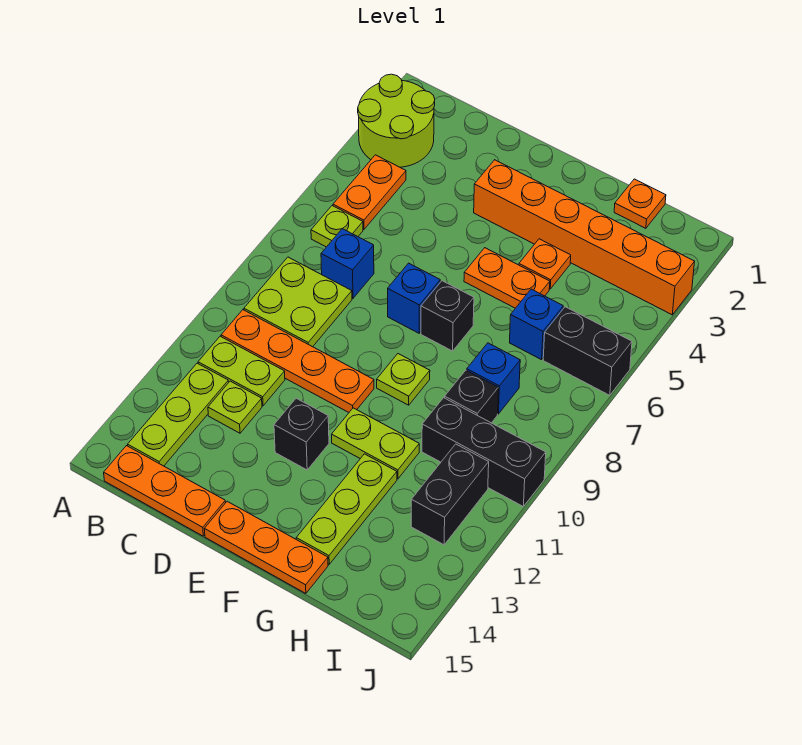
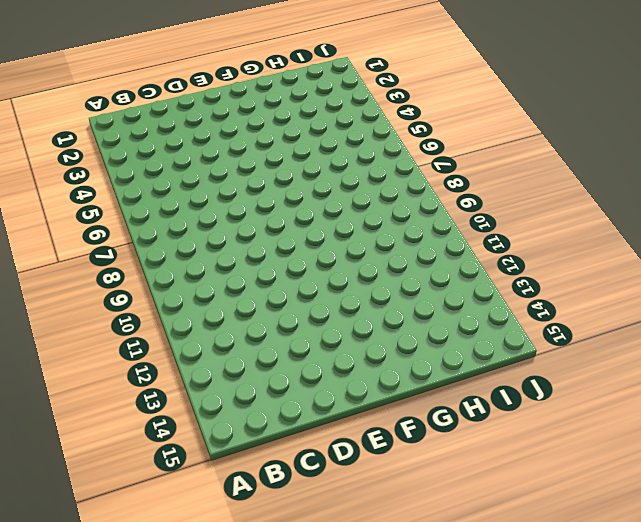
none -> lime round brick A2:B3 level 1
none -> orange plate B4:B5 level 1
none -> lime plate B6 level 1

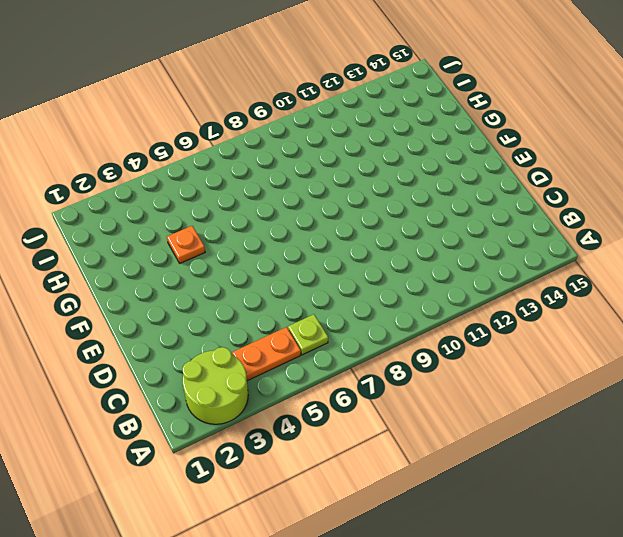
none -> lime plate B8:C9 level 1
none -> orange plate B10:E10 level 1
none -> lime plate B11:C11 level 1

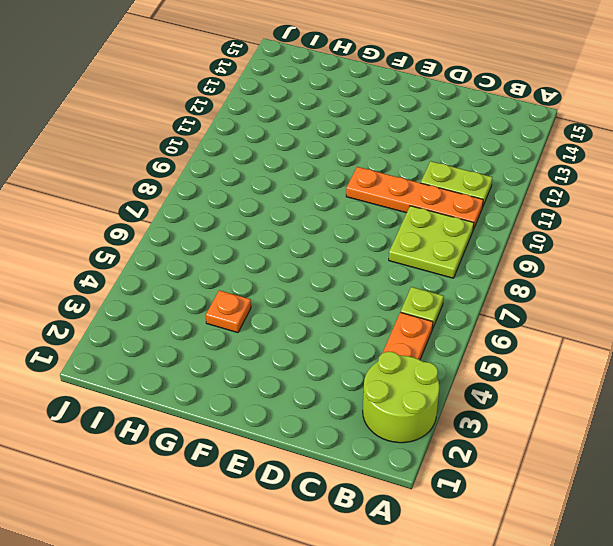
none -> lime plate B12:B14 level 1
none -> orange plate B15:D15 level 1
none -> blue brick C7 level 1

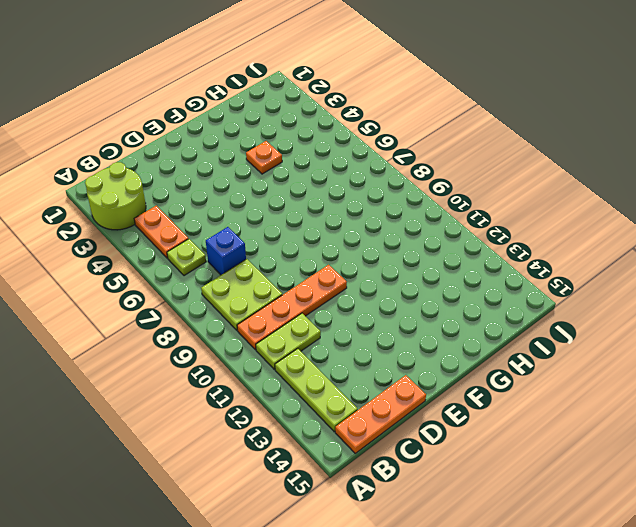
none -> lime plate C12 level 1
none -> orange brick E3:J3 level 1
none -> blue brick E7 level 1

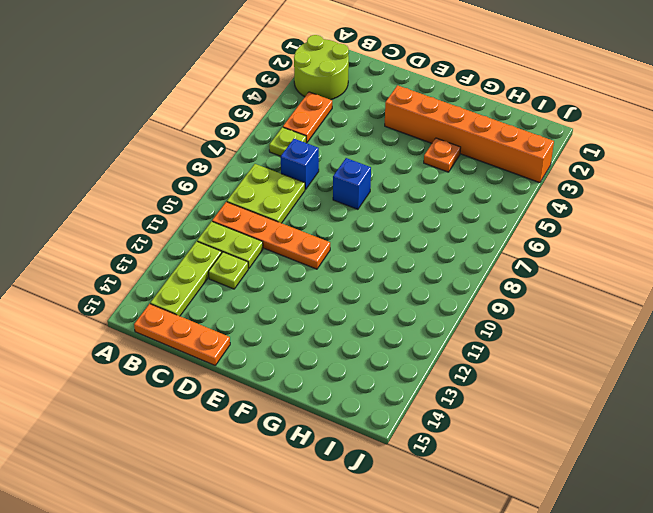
none -> black brick E12 level 1
none -> orange plate E15:G15 level 1
none -> orange plate F5:G5 level 1

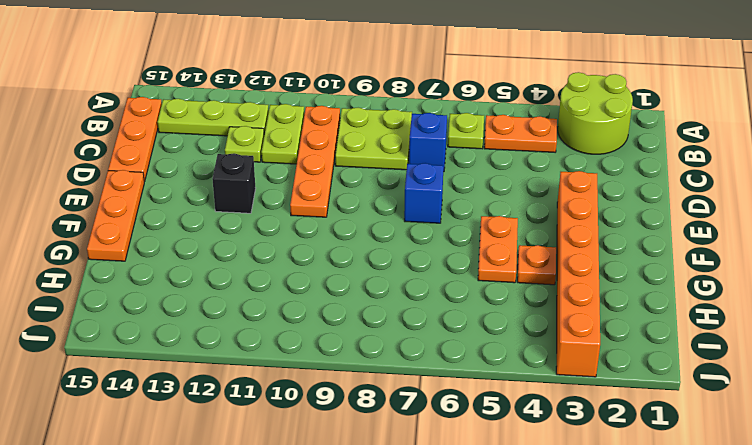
none -> black brick F7 level 1
none -> lime plate F9 level 1
none -> lime plate F11:G11 level 1

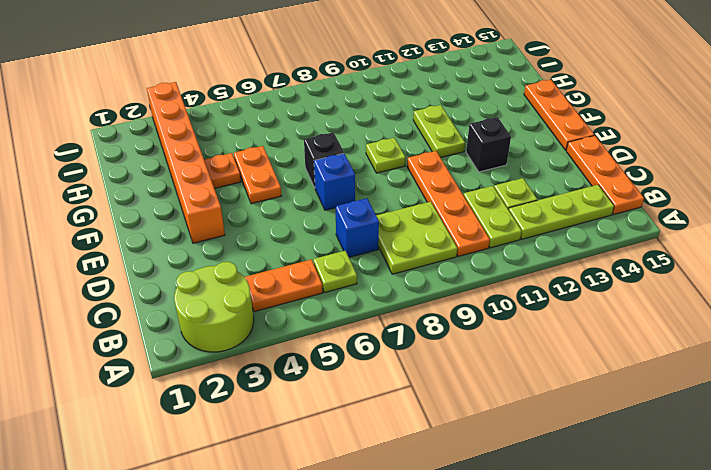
none -> lime plate G12:G14 level 1
none -> orange plate H1 level 1
none -> blue brick H6 level 1

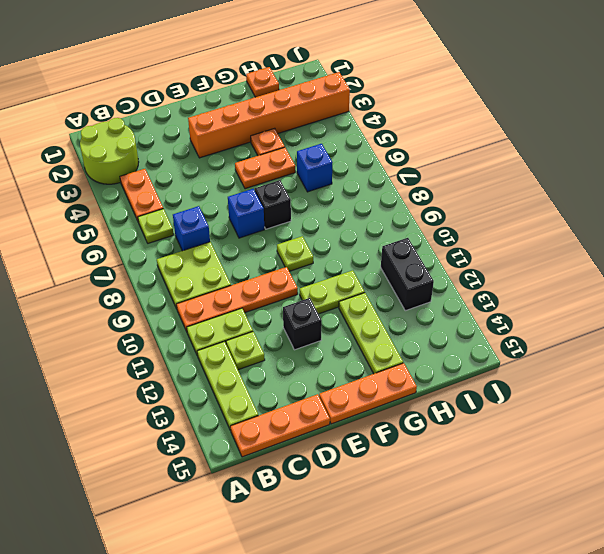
none -> blue brick H8 level 1
none -> black brick H9 level 1
none -> black brick H10:J10 level 1

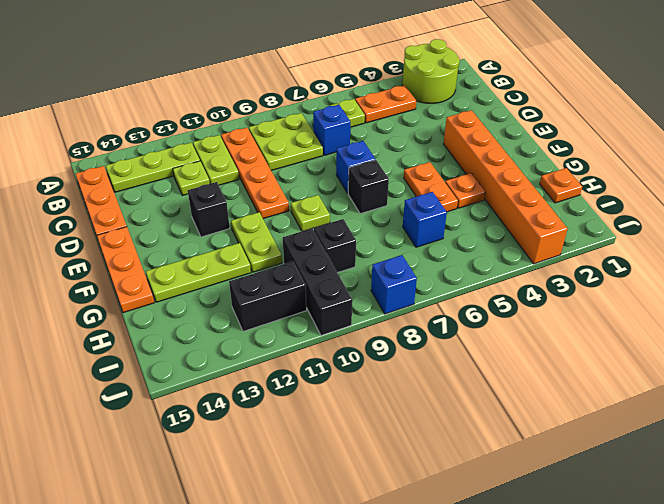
blue brick J8 level 1 -> blue brick H8 level 1
none -> black brick I6:J6 level 1

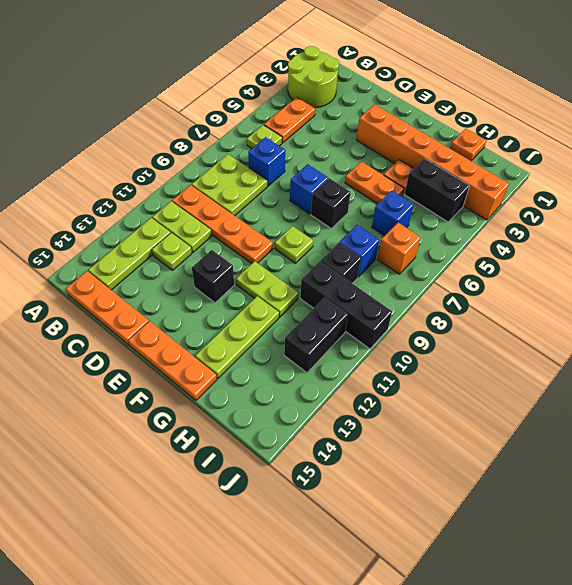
black brick H4:I4 level 1 -> black brick I6:J6 level 1
orange brick I7 level 1 -> none

